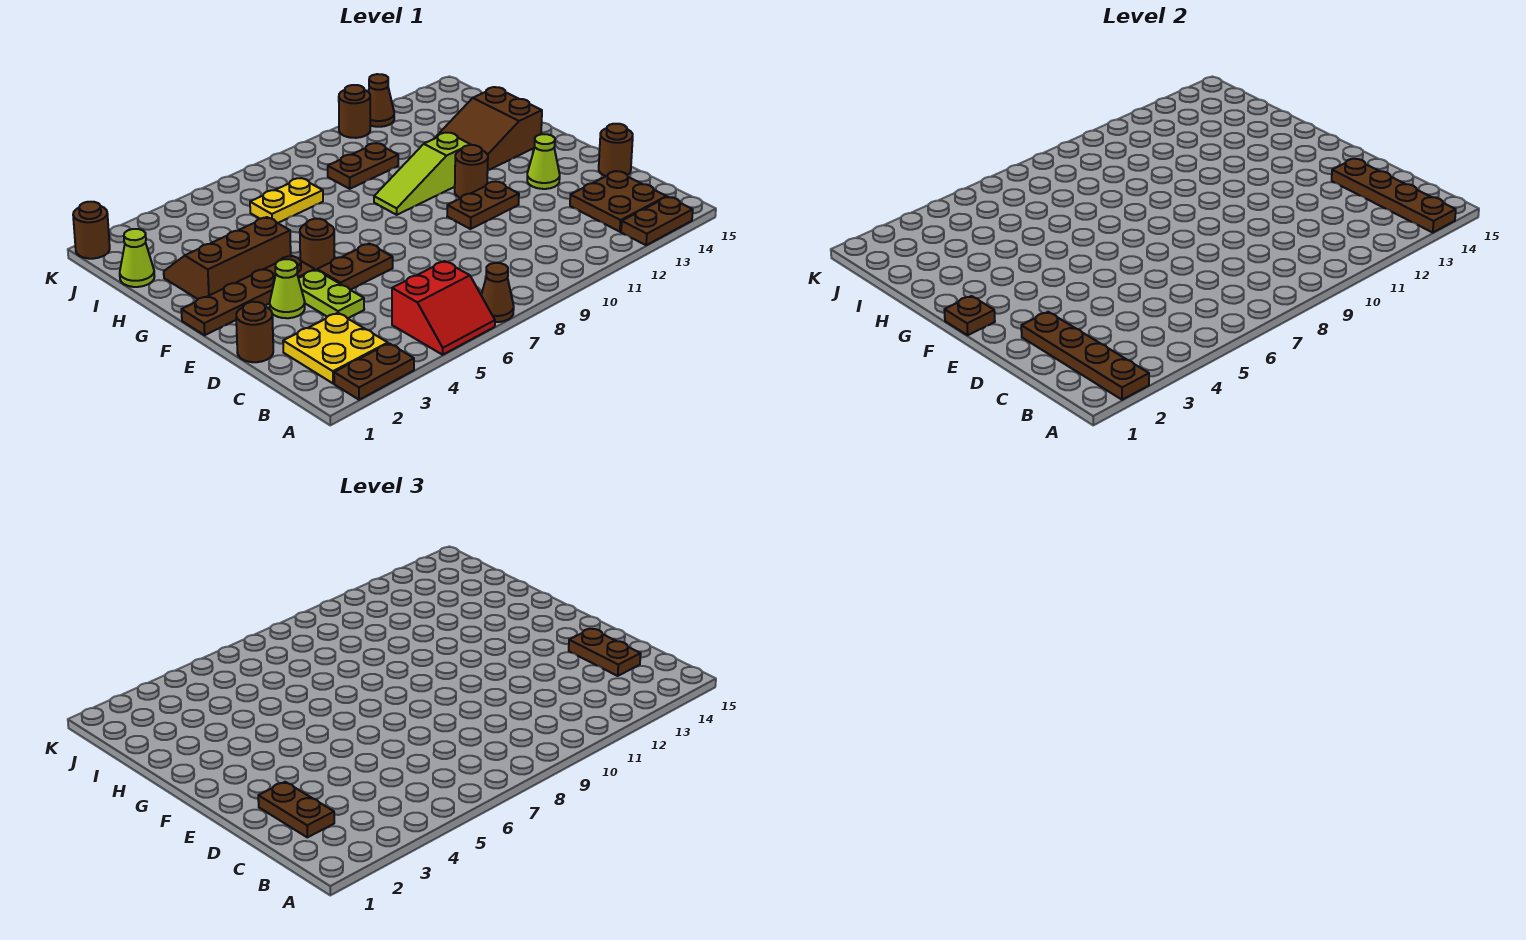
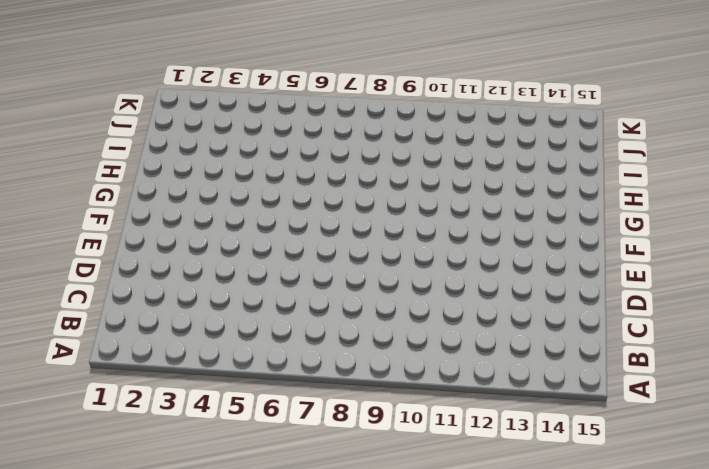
none -> brown plate A2:A3 level 1
none -> red slope A5:B6 level 1 top B
none -> brown cone A7 level 1
none -> brown plate A13:A14 level 1

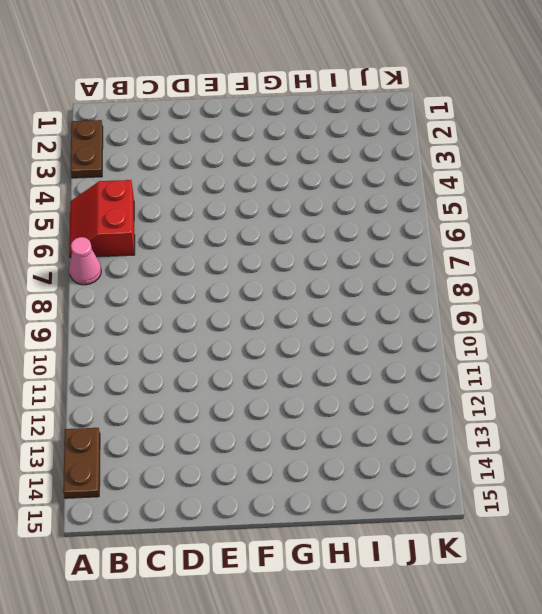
pink cone A7 level 1 -> brown cone A7 level 1
none -> yellow plate B2:C3 level 1
none -> brown plate B13:C14 level 1
none -> brown round brick D1 level 1
none -> lime plate D4:E4 level 1

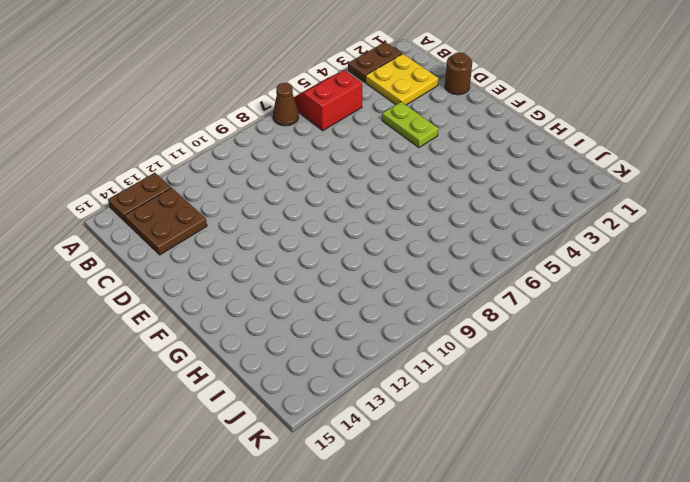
none -> brown round brick D15 level 1
none -> lime cone E3 level 1
none -> brown plate E5:E6 level 1
none -> brown plate E10:E11 level 1

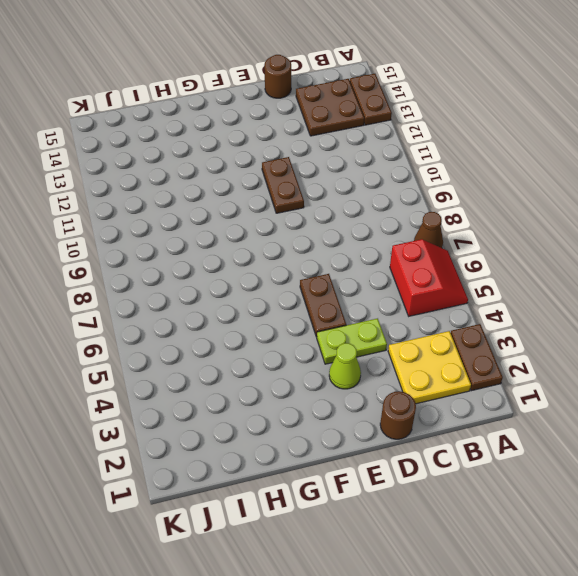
none -> lime cone E13 level 1
none -> brown plate F1:F4 level 1
none -> brown round brick F5 level 1
none -> brown round brick F11 level 1

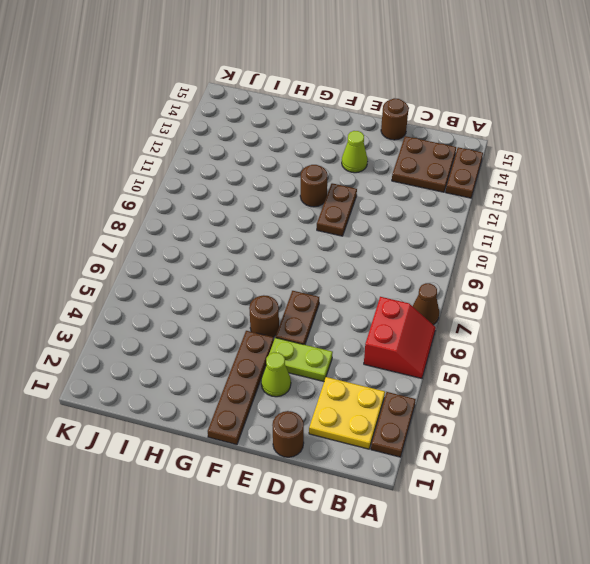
none -> brown slope G2:H4 level 1 top G
none -> lime slope G9:G11 level 1 top 11
none -> brown slope G12:H14 level 1 top 14
none -> lime cone I1 level 1

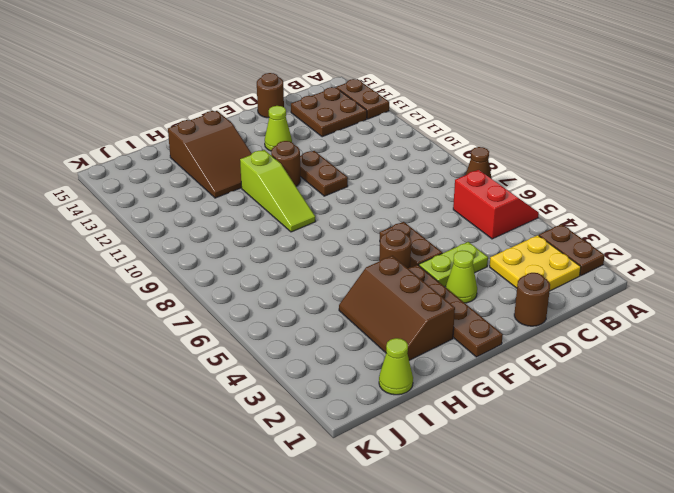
none -> yellow plate I6:I7 level 1
none -> brown plate I9:I10 level 1
none -> brown round brick K1 level 1
none -> brown round brick K11 level 1

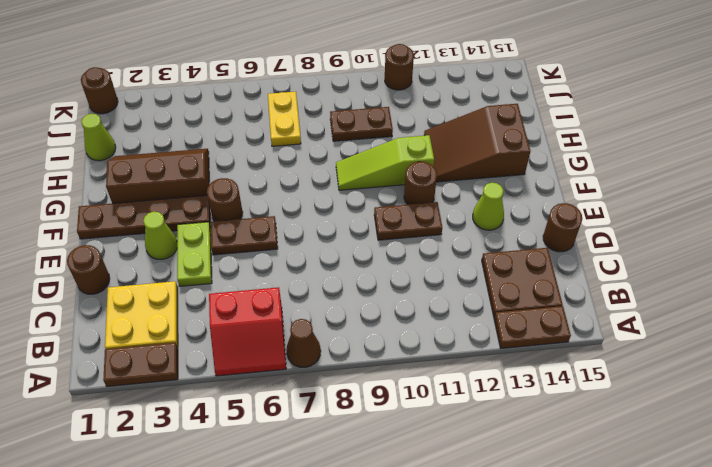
yellow plate I7:J7 level 1 -> yellow plate I6:I7 level 1
none -> brown cone K12 level 1
none -> brown plate A2:D2 level 2
none -> brown plate A14:D14 level 2
none -> brown plate F1 level 2

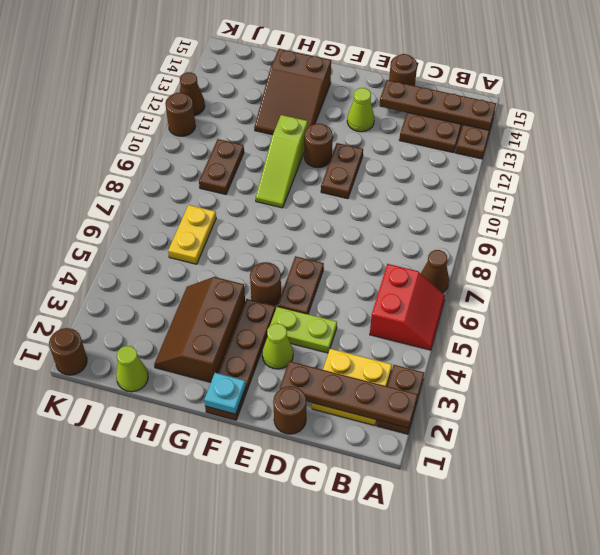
cyan plate F1 level 2 -> brown plate F1 level 2
none -> brown plate C2:D2 level 3
none -> brown plate C14:D14 level 3

